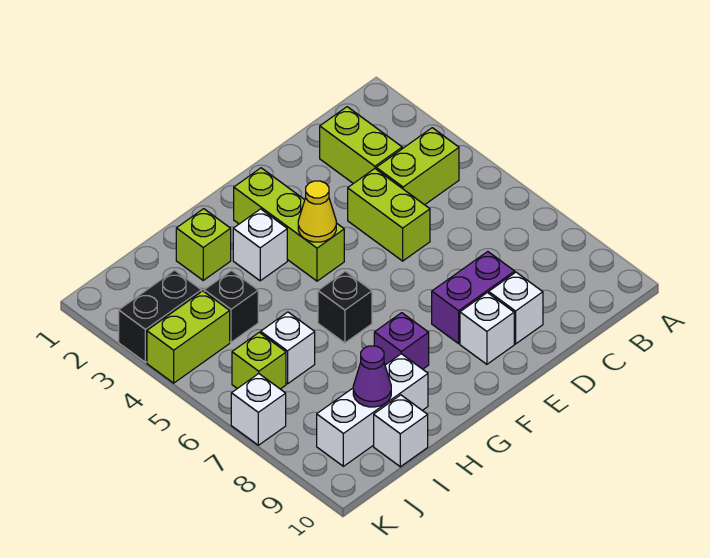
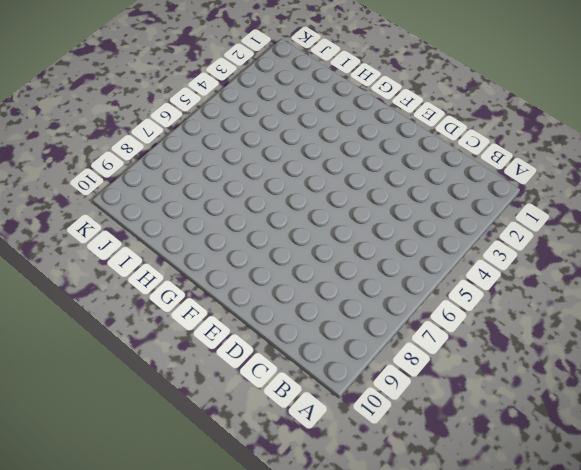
none -> lime brick B4:C4 level 1
none -> lime brick C2:C3 level 1
none -> lime brick D4:D5 level 1

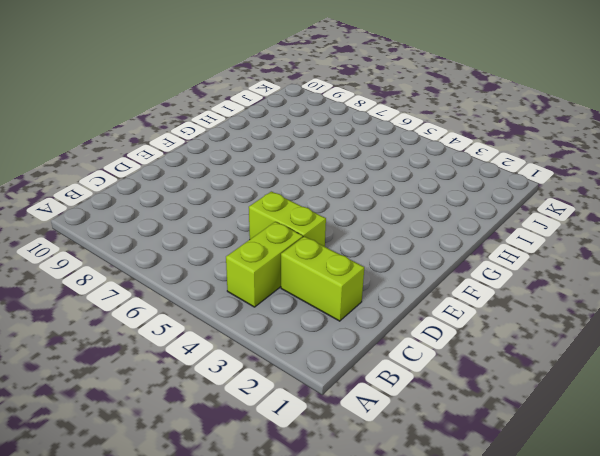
none -> purple brick D8:E8 level 1
none -> white brick D9 level 1
none -> white brick E9 level 1

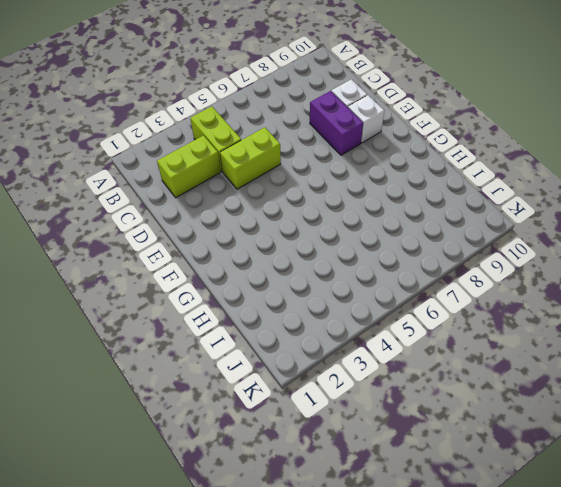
none -> lime brick F2:F4 level 1
none -> white brick G3 level 1
none -> black brick G6 level 1

